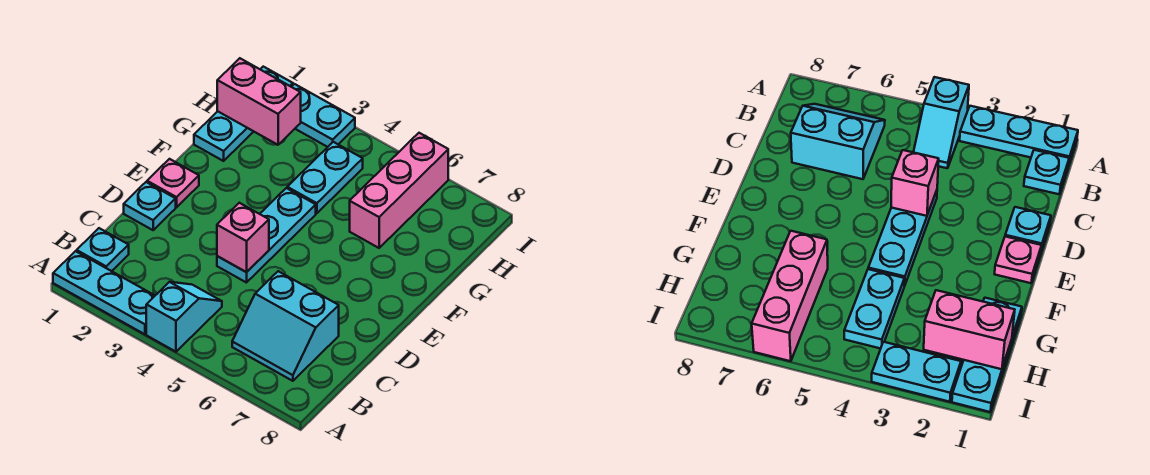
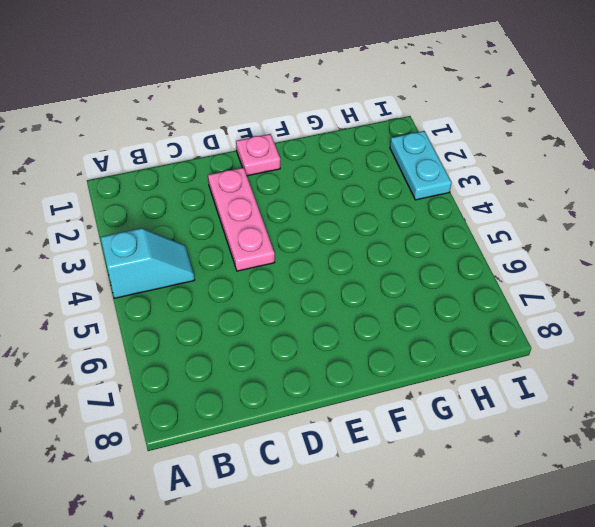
pink plate D2:D4 level 1 -> cyan plate D4:F4 level 1
none -> cyan plate A1:A3 level 1
none -> cyan plate B1 level 1
none -> cyan slope B6:C7 level 1 top C

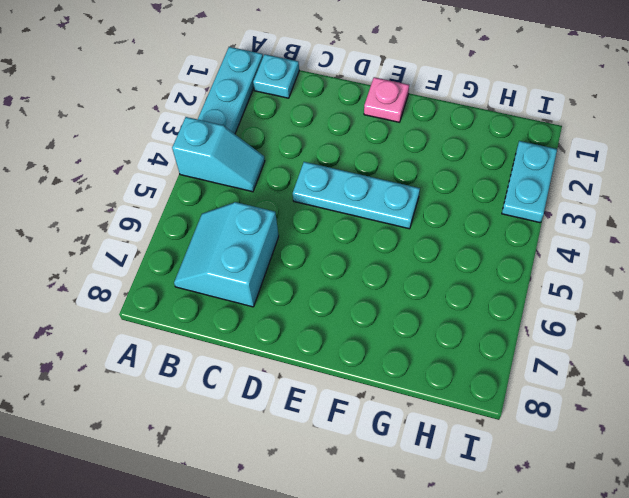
none -> cyan plate D1 level 1
none -> cyan plate G1:I1 level 1
none -> cyan plate G4:H4 level 1

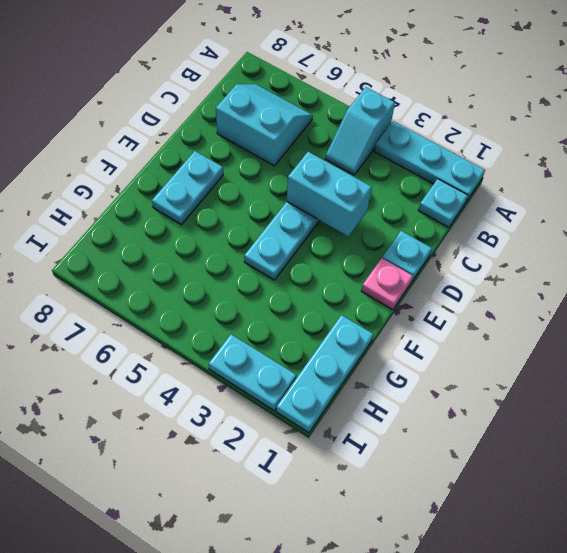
cyan brick D3:D4 level 2 -> pink brick D4 level 2
cyan plate E7:F7 level 1 -> cyan plate G4:H4 level 1
none -> pink brick G6:I6 level 1
none -> pink brick H1:H2 level 2

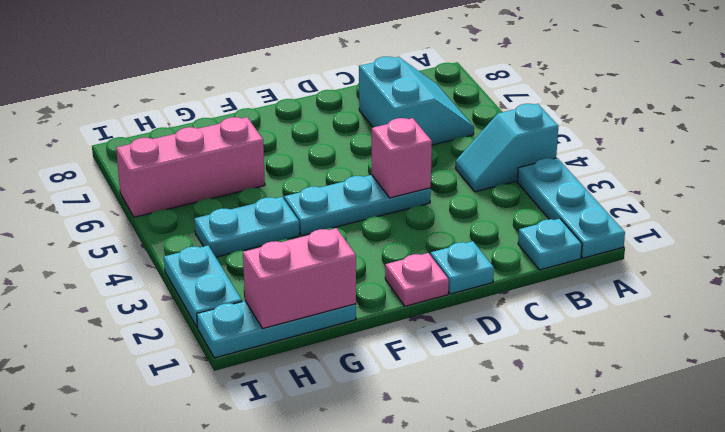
pink brick G1:H1 level 2 -> pink brick H1:H2 level 2

